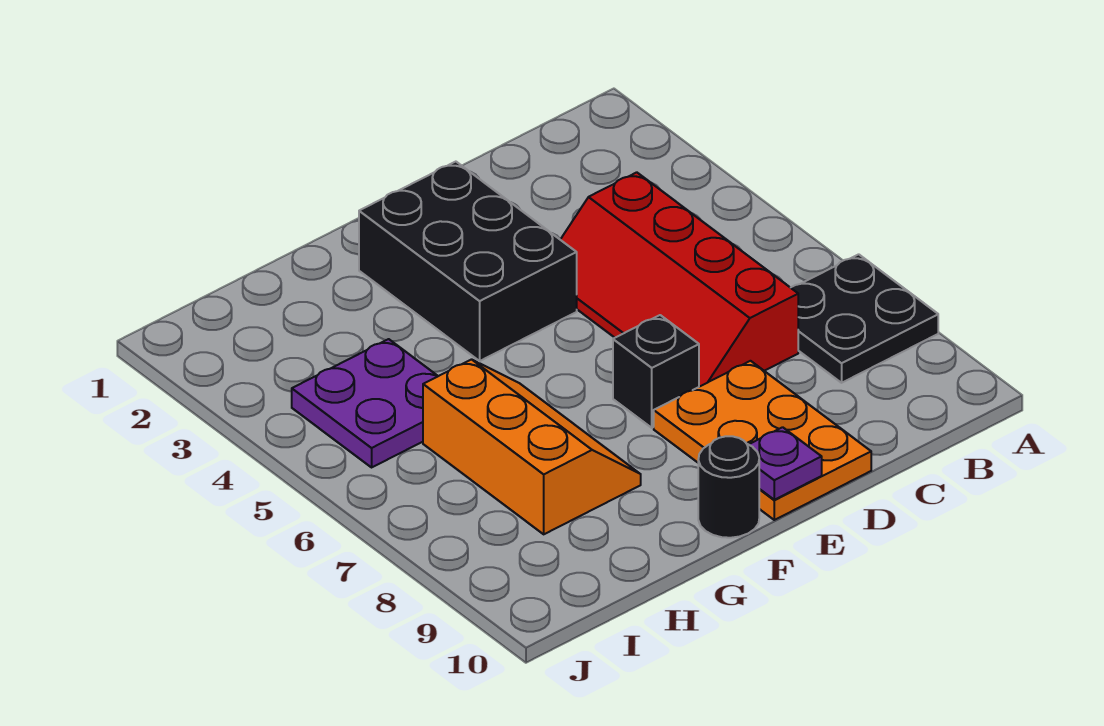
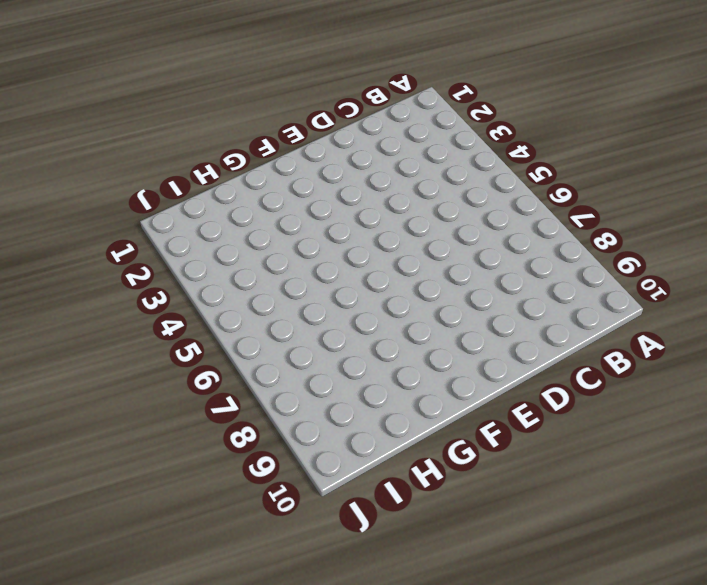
none -> black plate A7:B8 level 1
none -> red slope C4:D7 level 1 top C

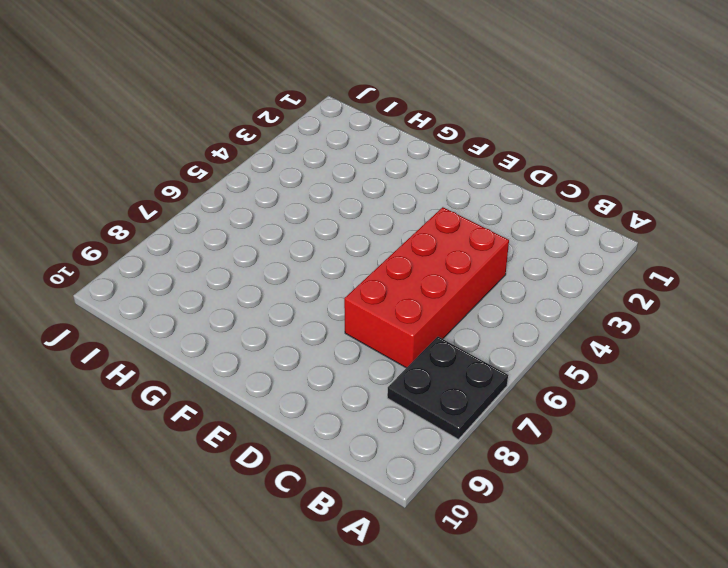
red brick C4:D7 level 1 -> red slope C4:D7 level 1 top C
none -> orange plate D8:E10 level 1
none -> black brick E2:F4 level 1

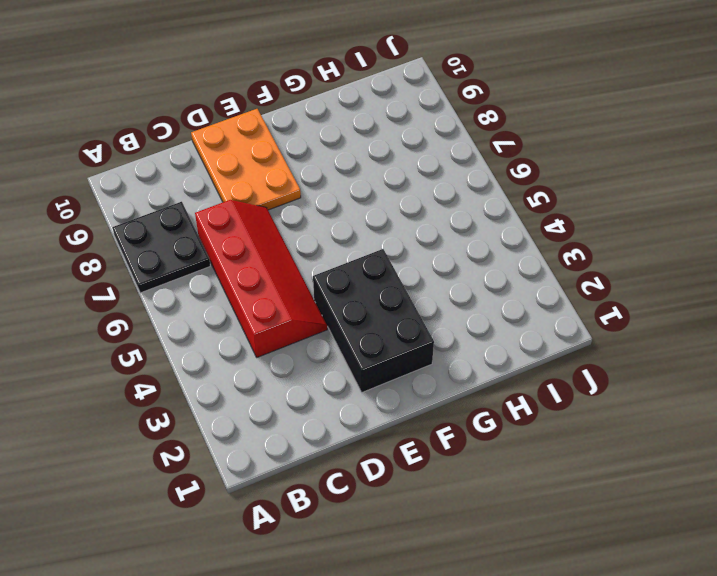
none -> black brick E7 level 1
none -> black round brick F10 level 1

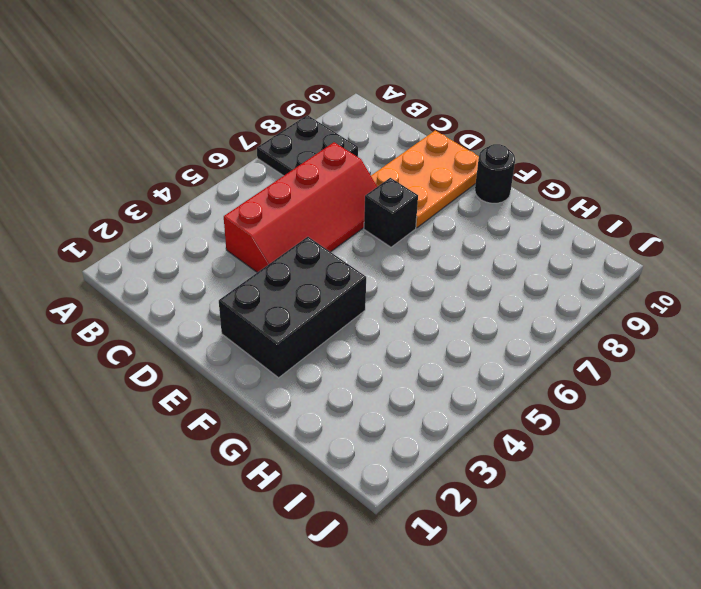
none -> orange slope G6:H8 level 1 top H
none -> purple plate H4:I5 level 1

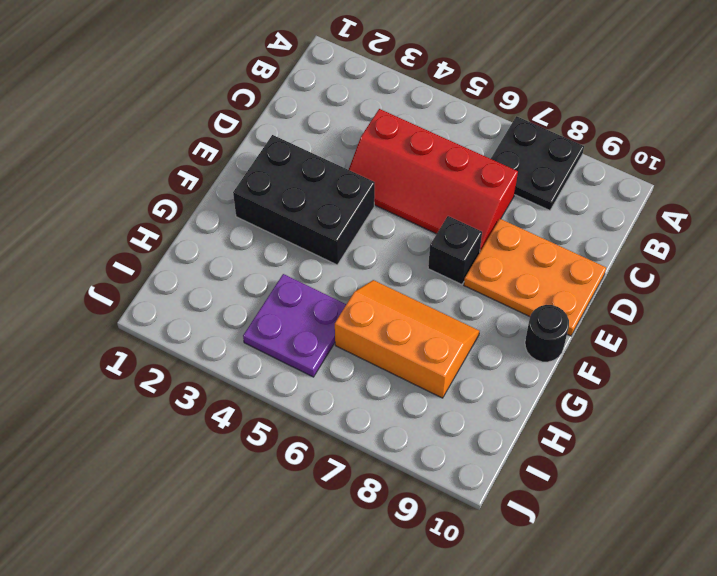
none -> purple plate E10 level 2

